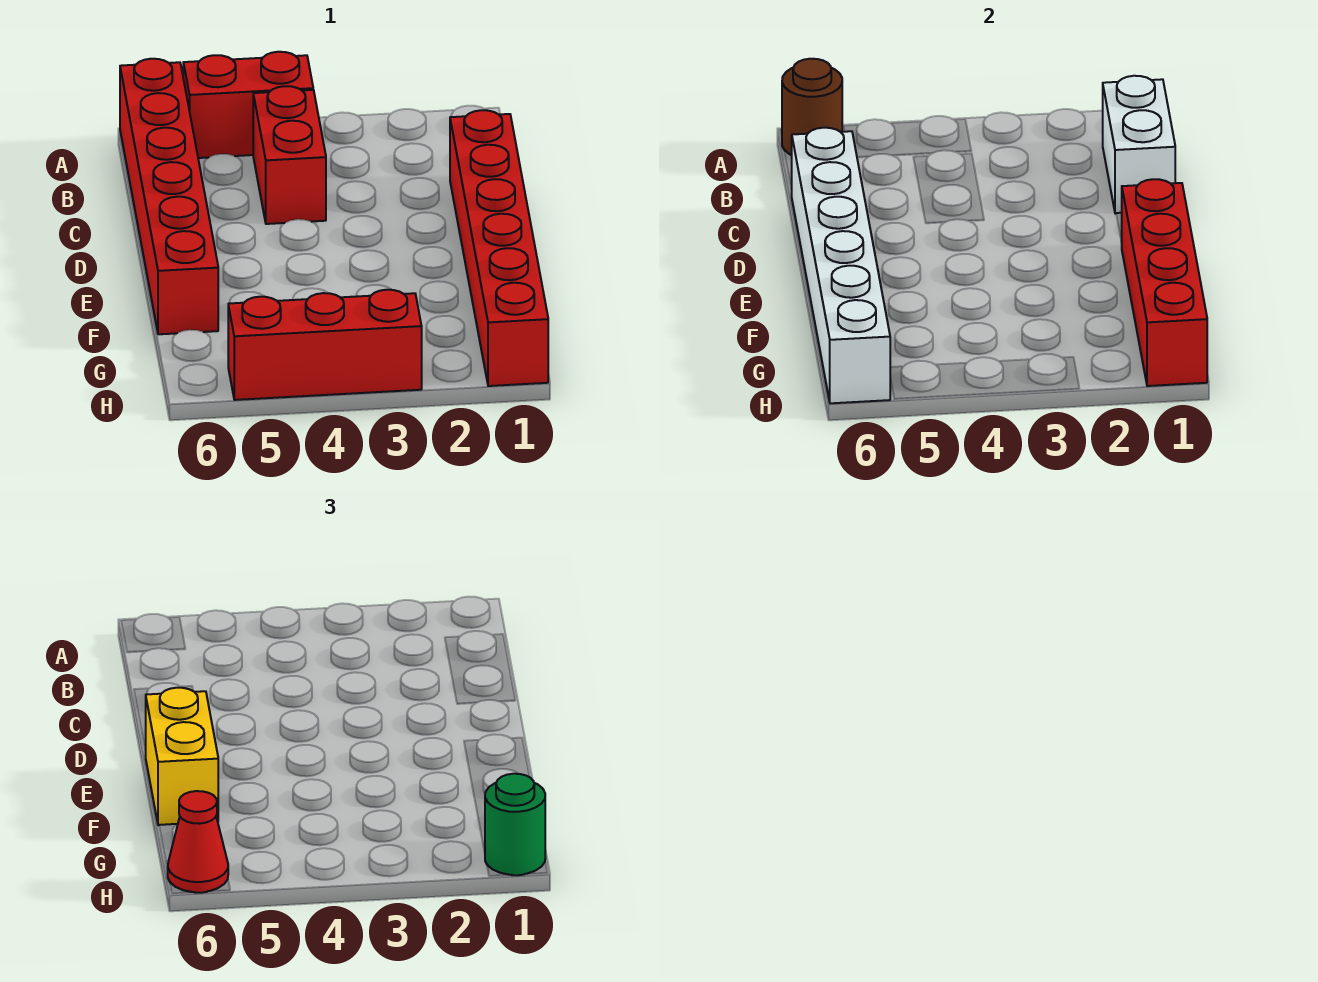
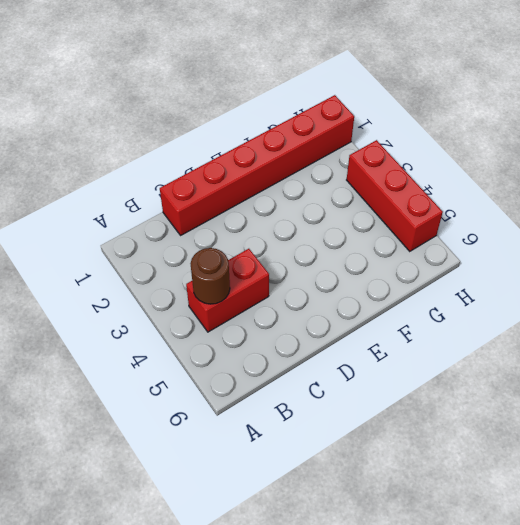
brown round brick B4 level 2 -> brown round brick A6 level 2
none -> red brick A4:A5 level 1
none -> red brick A6:F6 level 1
none -> white brick B1:C1 level 2

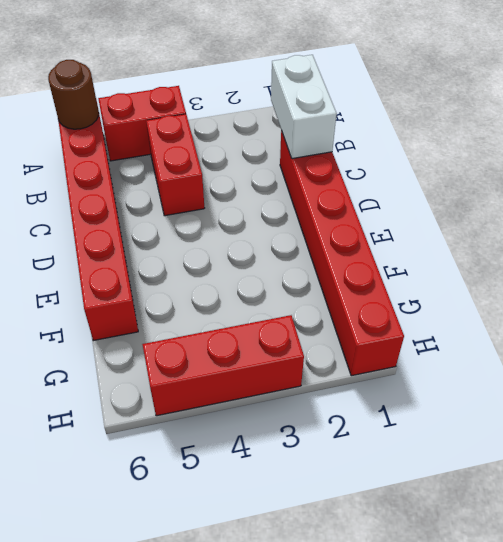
none -> white brick C6:H6 level 2
none -> red brick E1:H1 level 2
none -> yellow brick E6:F6 level 3

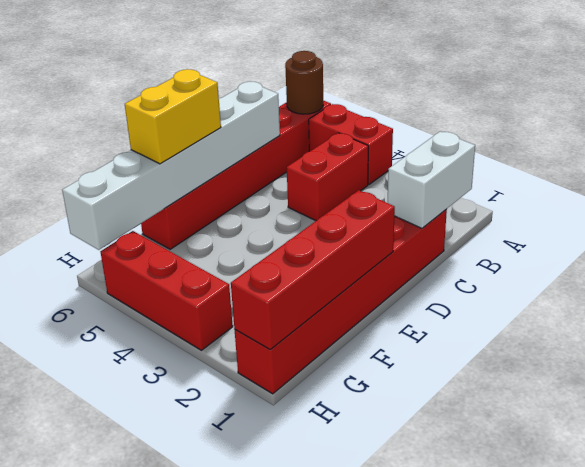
none -> green round brick H1 level 3
none -> red cone H6 level 3

